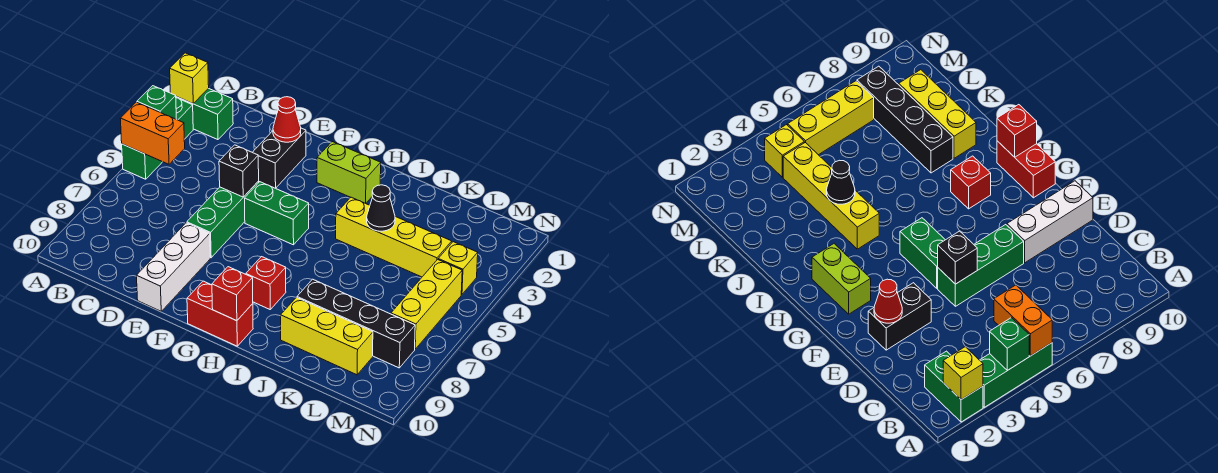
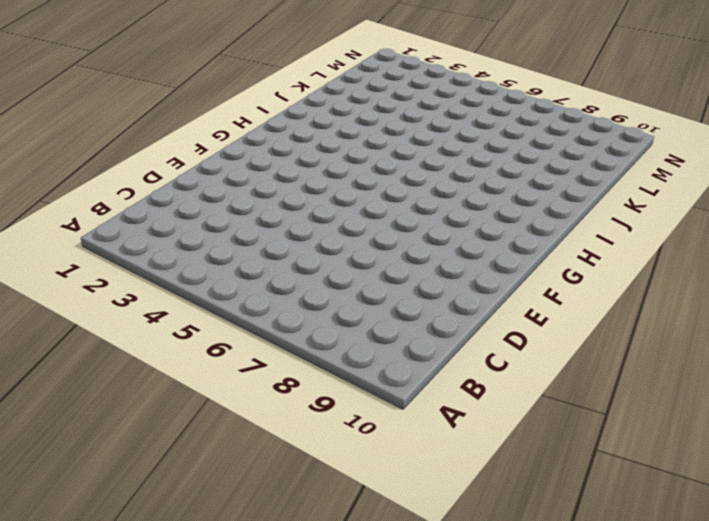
none -> green brick A2:B2 level 1
none -> green brick A3:A5 level 1
none -> black brick E2:E3 level 1

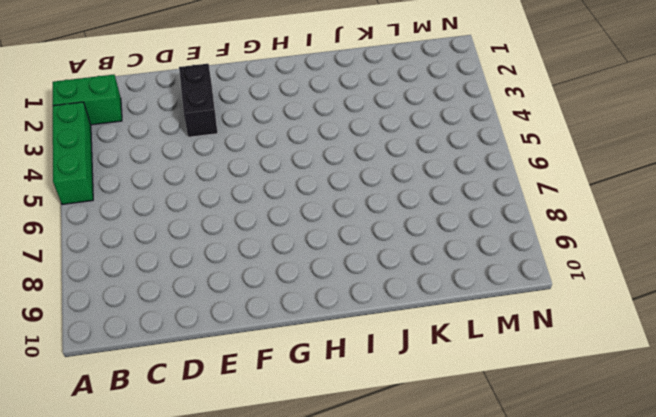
none -> green brick E5:E7 level 1
none -> white brick E8:E10 level 1
none -> green brick F5:G5 level 1

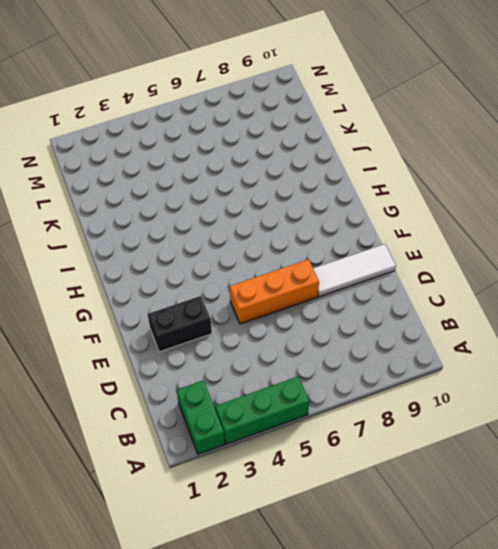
orange brick E5:E7 level 1 -> green brick E5:E7 level 1
white tile E8:E10 level 1 -> white brick E8:E10 level 1
none -> green brick F5:G5 level 1
none -> lime brick G2:H2 level 1
none -> red brick G10:H10 level 1

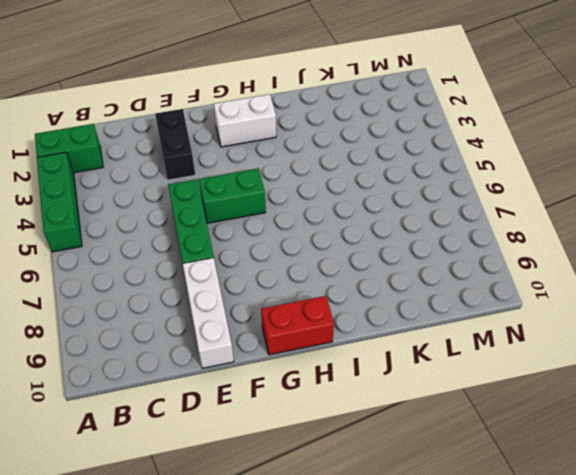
white brick G2:H2 level 1 -> lime brick G2:H2 level 1
none -> red brick H8 level 1
none -> yellow brick I4:L4 level 1
none -> black brick J8:M8 level 1

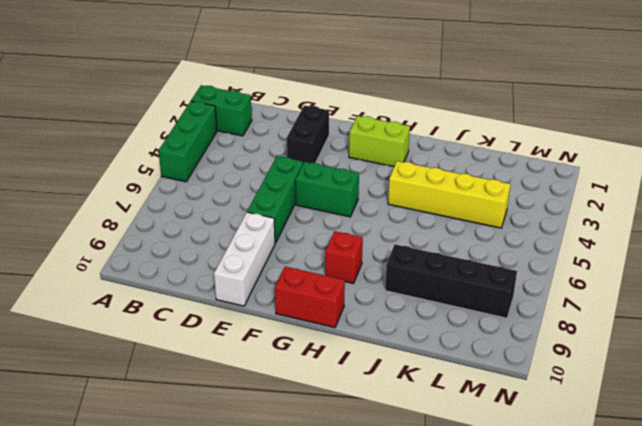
none -> yellow brick J9:L9 level 1
none -> yellow brick M4 level 1
none -> yellow brick M5:M7 level 1

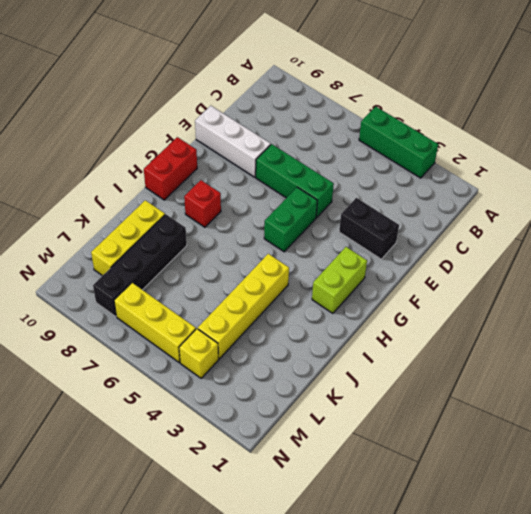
none -> green brick A2:B2 level 1
none -> yellow brick A2 level 2
none -> green brick A4 level 2

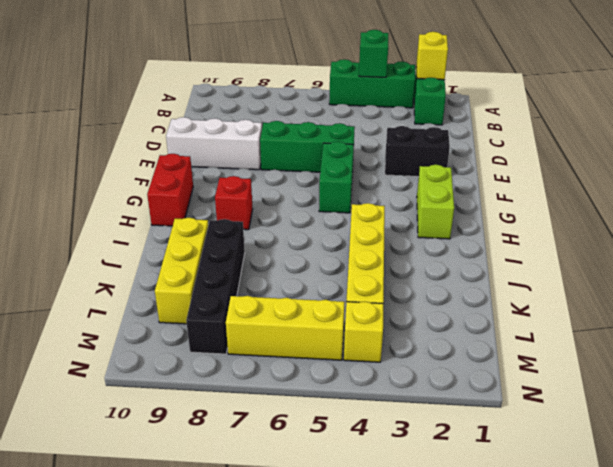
none -> orange brick A5:B5 level 2
none -> red cone E2 level 2
none -> black brick E5 level 2

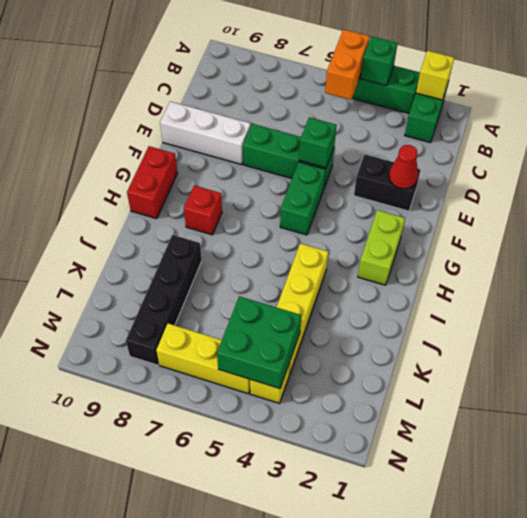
green brick E5 level 2 -> black brick E5 level 2
green brick L4:M5 level 2 -> none
none -> yellow brick J9:L9 level 1
none -> red brick H10 level 2
none -> black cone J4 level 2

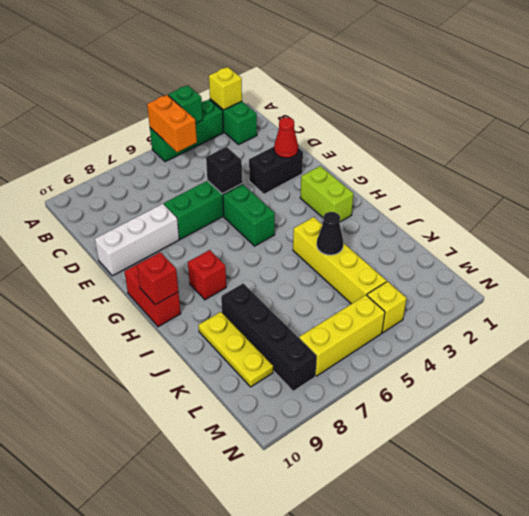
yellow plate J9:L9 level 1 -> yellow brick J9:L9 level 1

